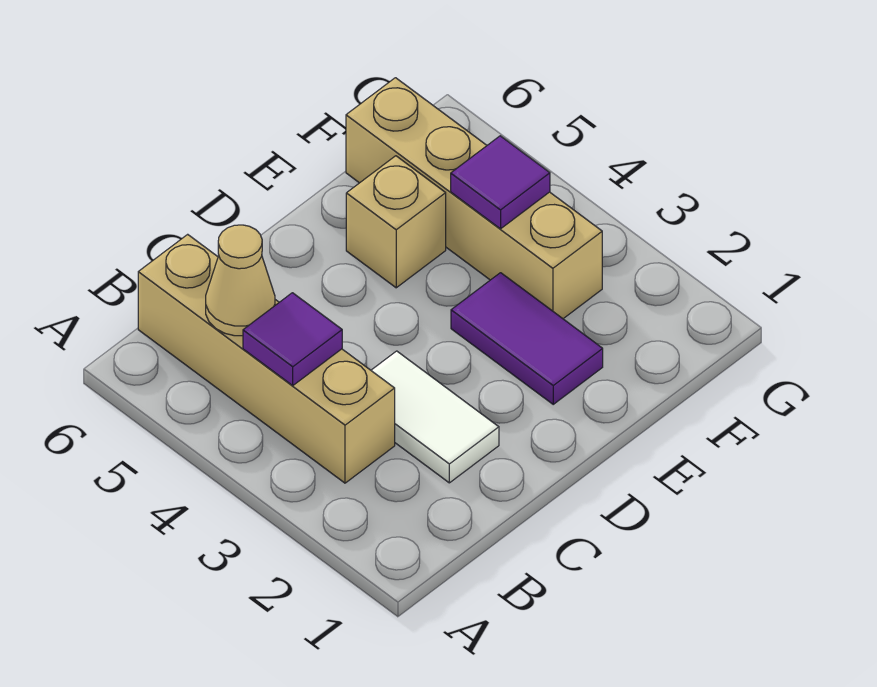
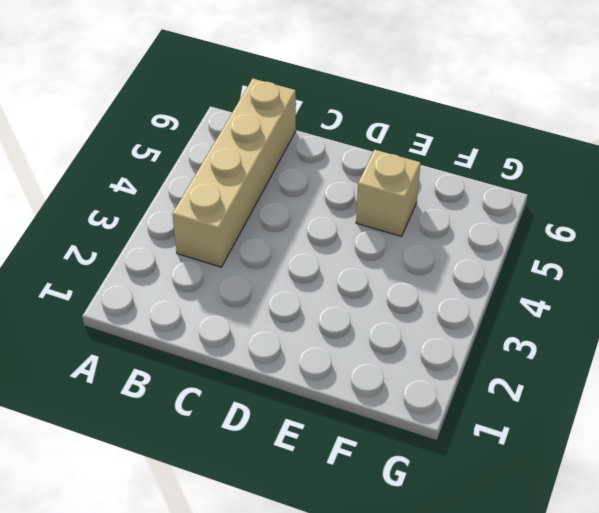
none -> white tile C2:C3 level 1
none -> purple tile E2:E3 level 1

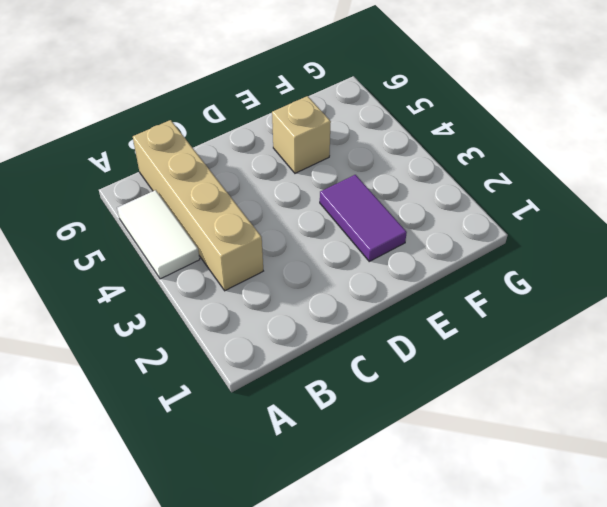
white tile A4:A5 level 1 -> white tile C2:C3 level 1
none -> tan brick F3:F6 level 1
none -> purple tile B4 level 2

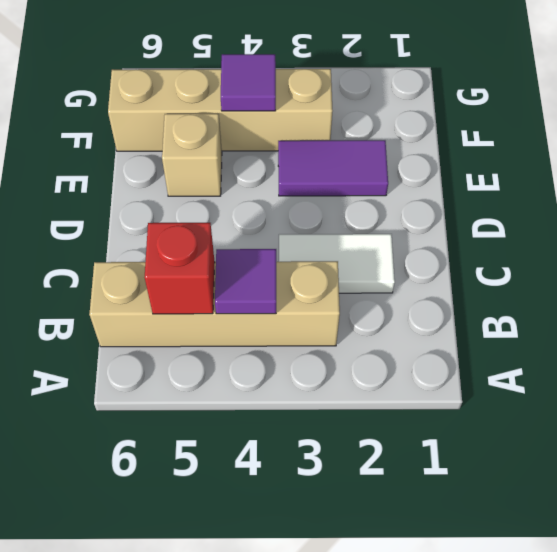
red brick B5 level 2 -> tan cone B5 level 2

